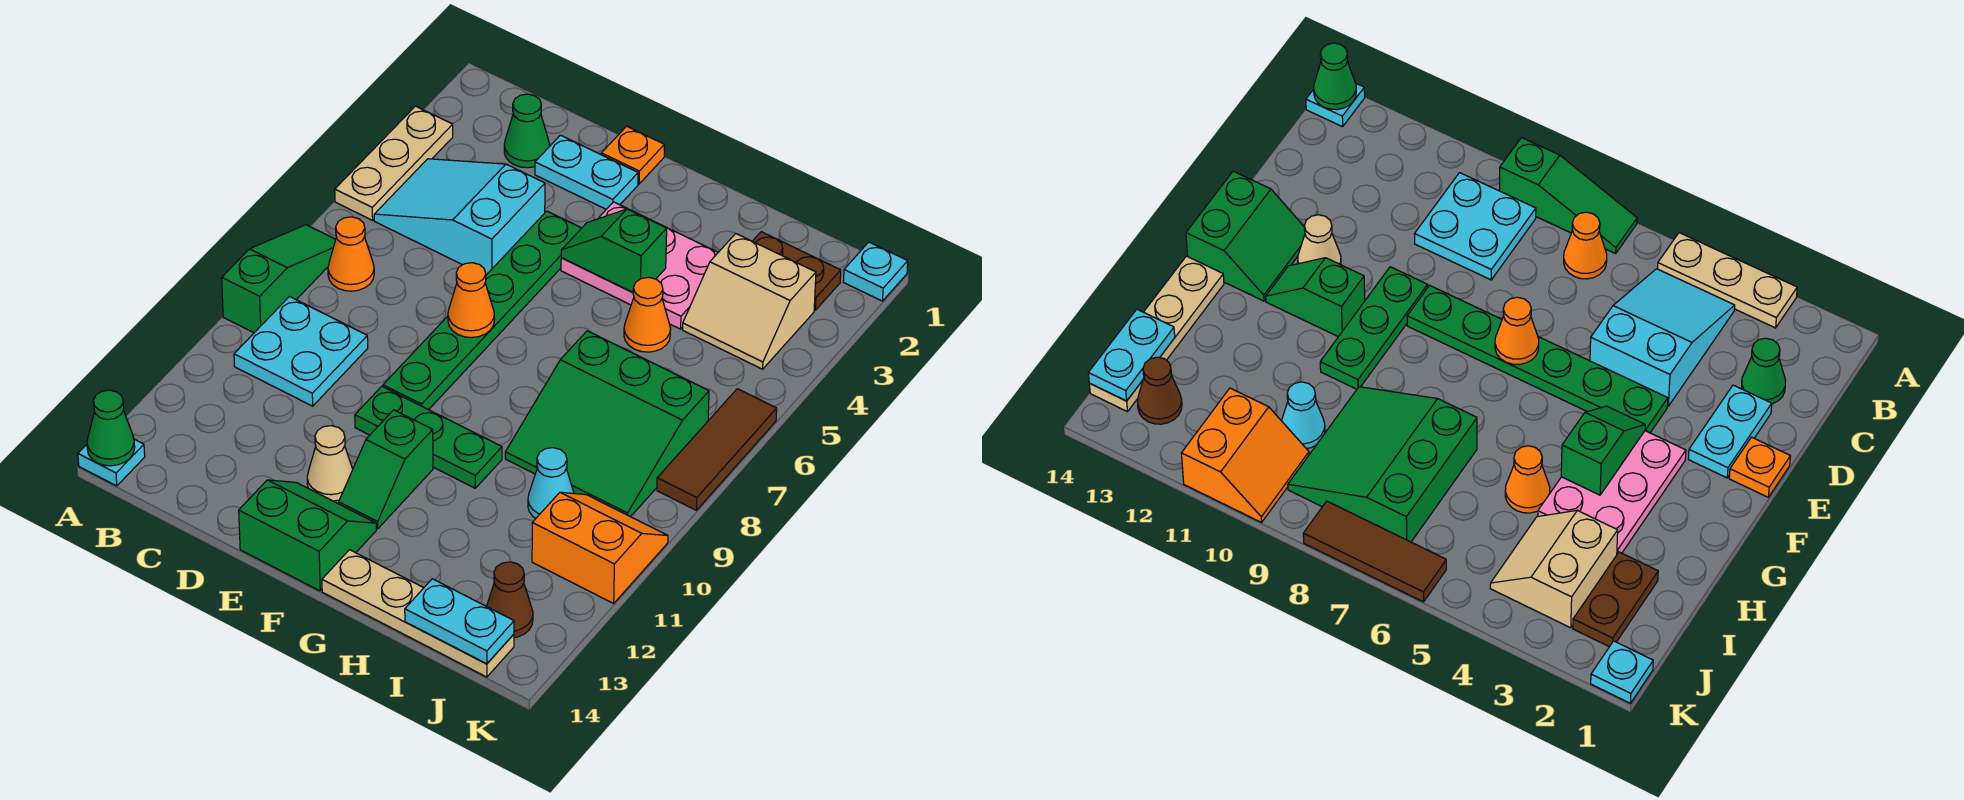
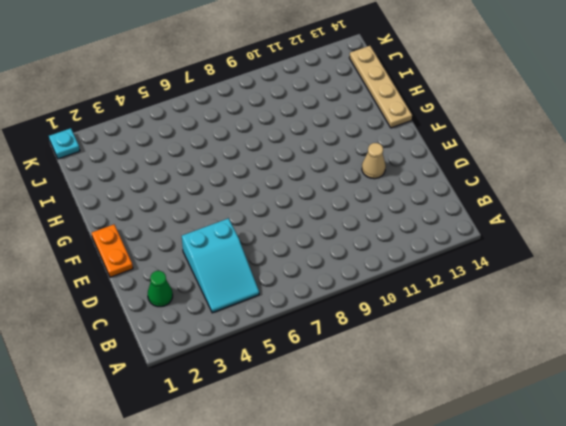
orange plate E1:F1 level 1 -> orange plate E1 level 1
none -> tan plate A3:A5 level 1
none -> green slope A7:A9 level 1 top 9
none -> cyan plate A14 level 1

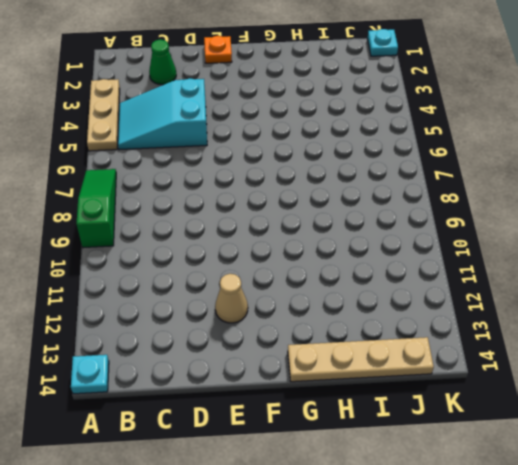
none -> orange cone B7 level 1
none -> cyan plate B9:C10 level 1
none -> cyan plate D2:E2 level 1

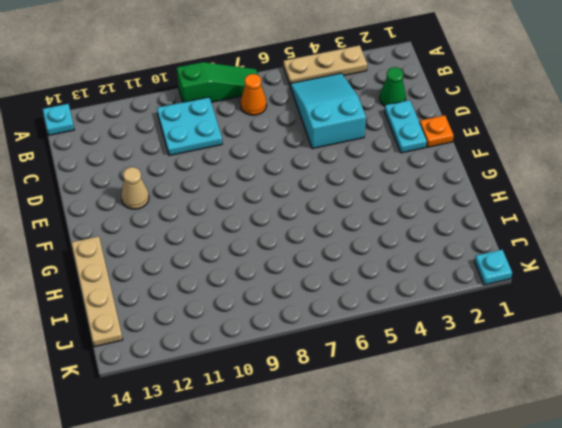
none -> green plate E4:E9 level 1
none -> green plate E10:G10 level 1
none -> green slope E13:F14 level 1 top 14

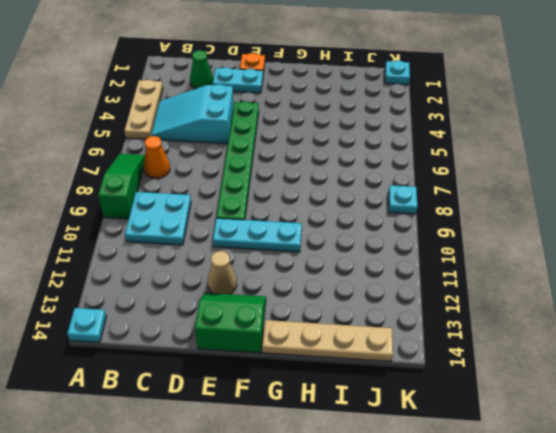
cyan plate E10:G10 level 1 -> green plate E10:G10 level 1
cyan plate K8 level 1 -> brown tile K6:K8 level 1
none -> pink plate F3:H4 level 1
none -> green slope F11:F12 level 1 top 11
none -> orange cone H5 level 1

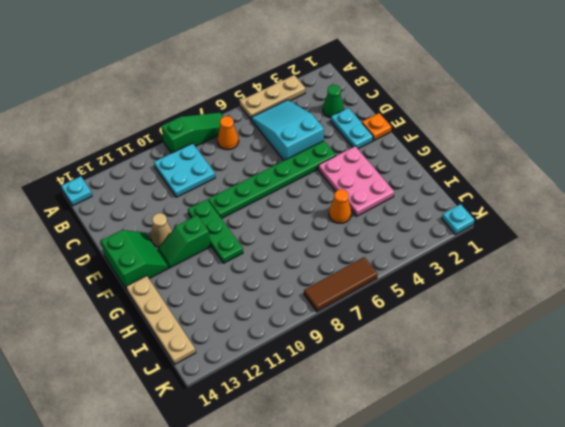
none -> green slope H7:J9 level 1 top 7
none -> brown plate I2:J2 level 1
none -> tan slope I3:J4 level 1 top 3

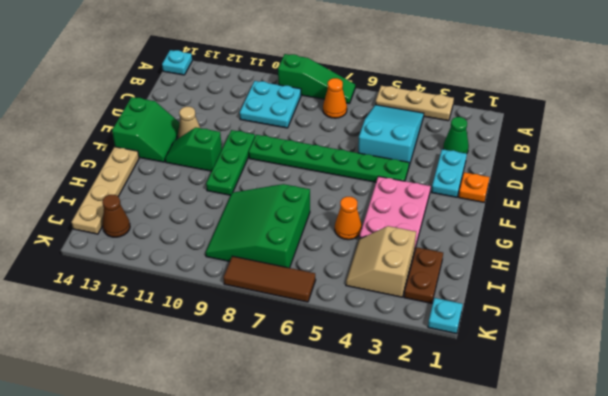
none -> cyan cone I10 level 1
none -> orange slope J10:K11 level 1 top 11
none -> green cone A14 level 2

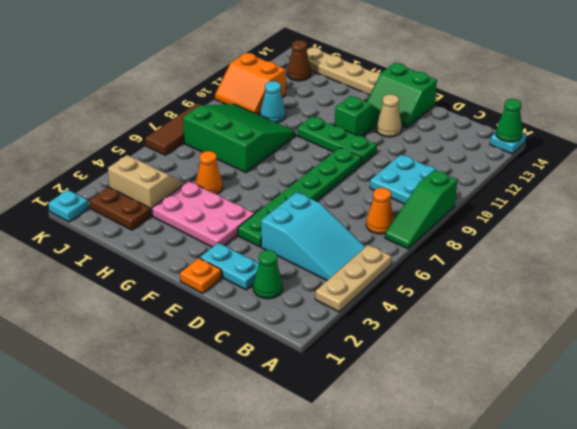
none -> orange cone E7 level 2
none -> green slope F4:G4 level 2 top G
none -> cyan plate I14:J14 level 2

